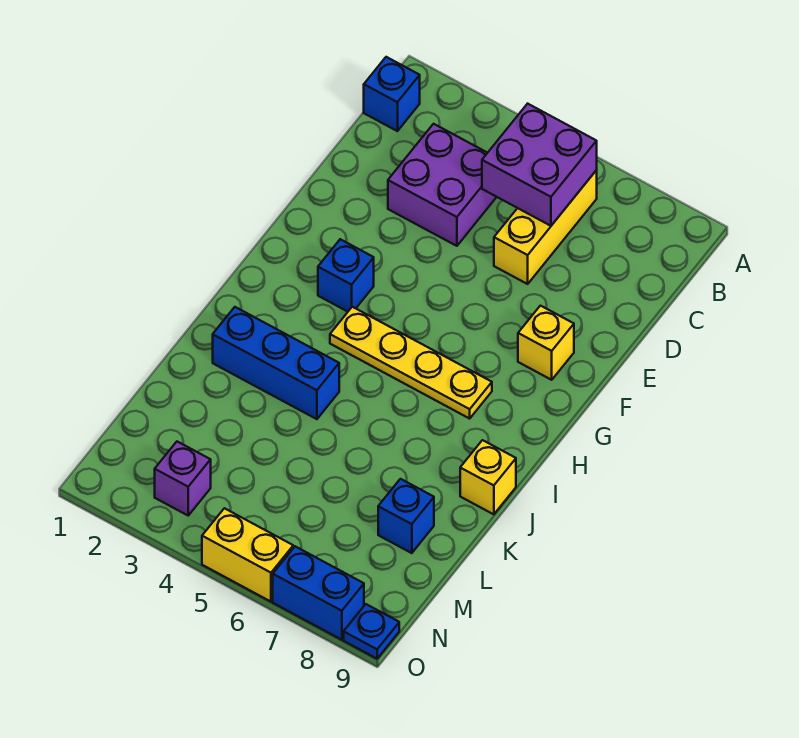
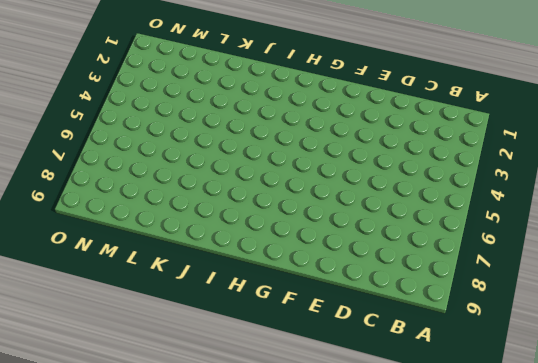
none -> blue brick B1 level 1
none -> yellow brick B6:D6 level 1
none -> purple brick C3:D4 level 1

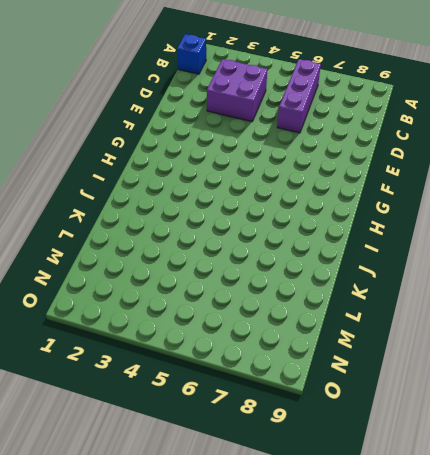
purple brick B6:D6 level 1 -> yellow brick B6:D6 level 1
none -> yellow brick F8 level 1
none -> blue brick G3 level 1
none -> yellow plate H4:H7 level 1

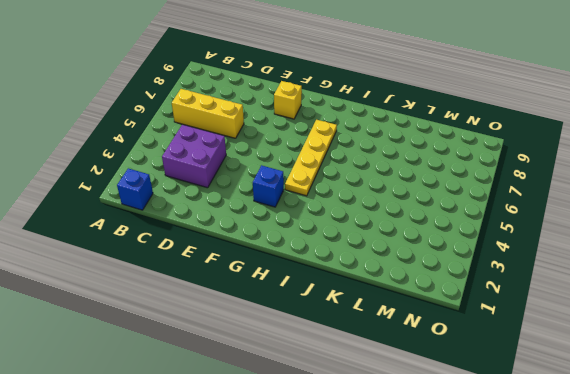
none -> blue brick J2:J4 level 1
none -> yellow brick J9 level 1
none -> blue brick L8 level 1

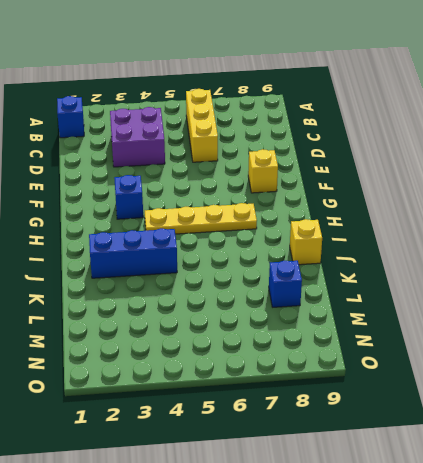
none -> purple brick N3 level 1
none -> yellow brick O5:O6 level 1
none -> blue brick O7:O8 level 1

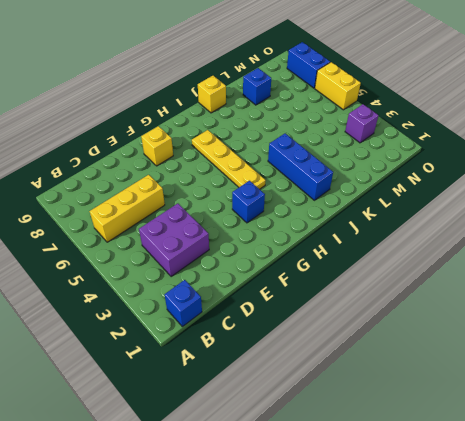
none -> blue plate O9 level 1
none -> purple brick B5:C6 level 2

